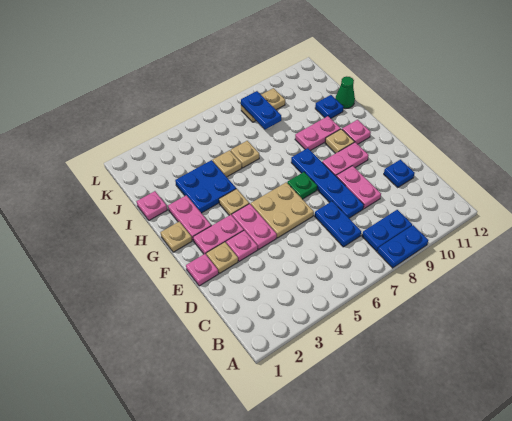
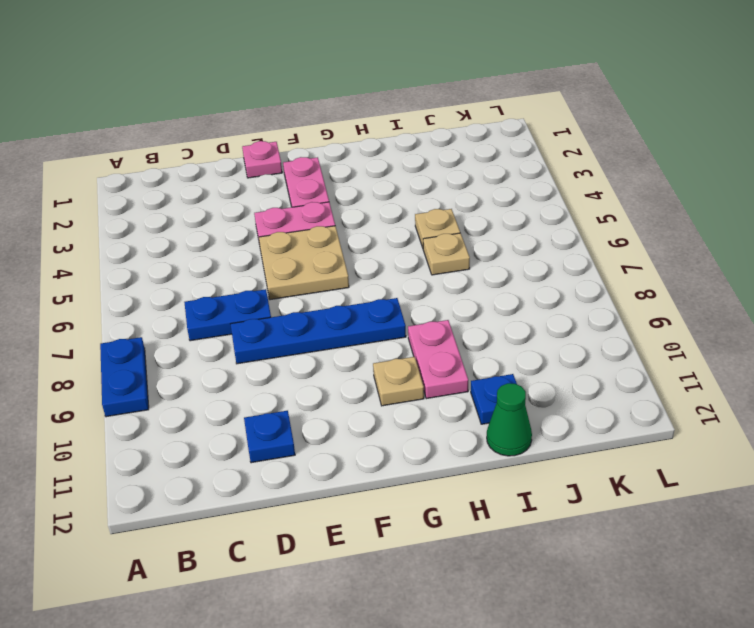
none -> blue plate B8:B9 level 1
none -> pink plate D9:E9 level 1
none -> tan plate E2 level 1

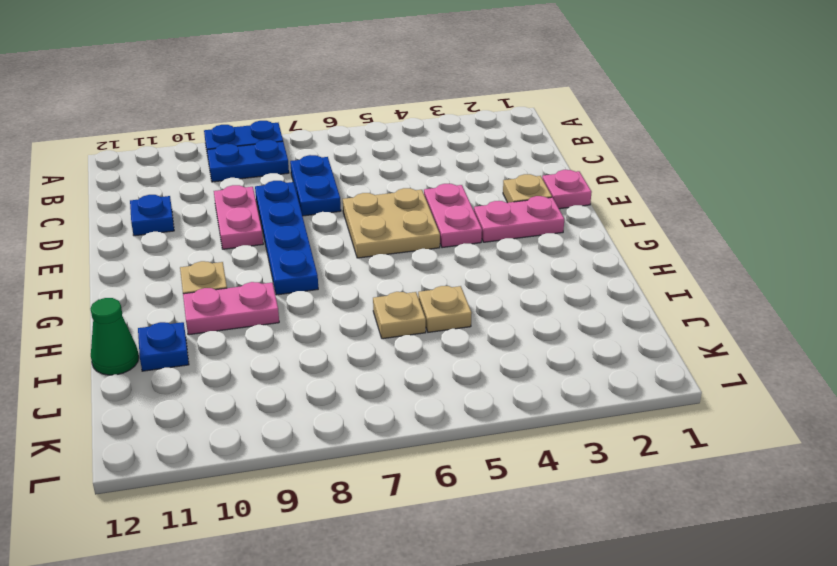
none -> pink plate E3 level 1
none -> green plate F7 level 1
none -> pink plate F9:F10 level 1

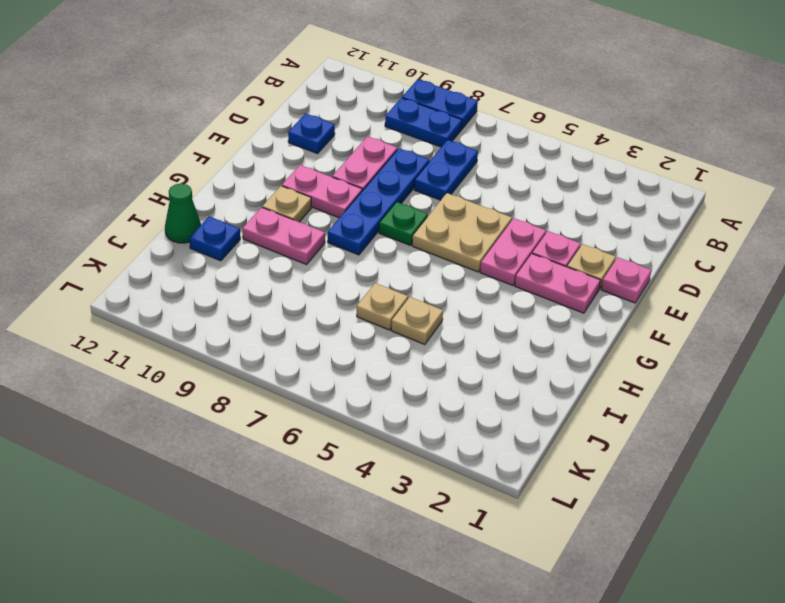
none -> tan plate G1 level 1
none -> pink plate G2:H2 level 1
none -> tan plate G4 level 1

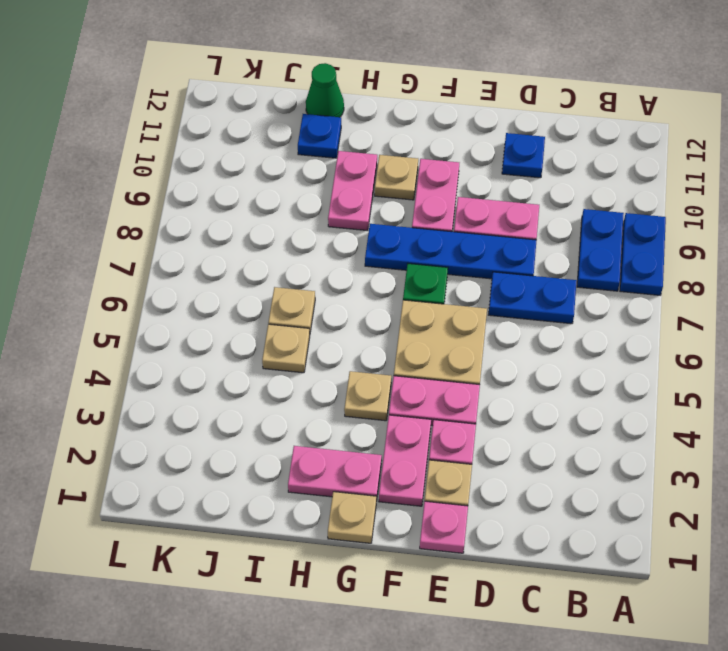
none -> pink plate G11 level 1
none -> blue plate H3:I4 level 1
none -> pink plate I1 level 1

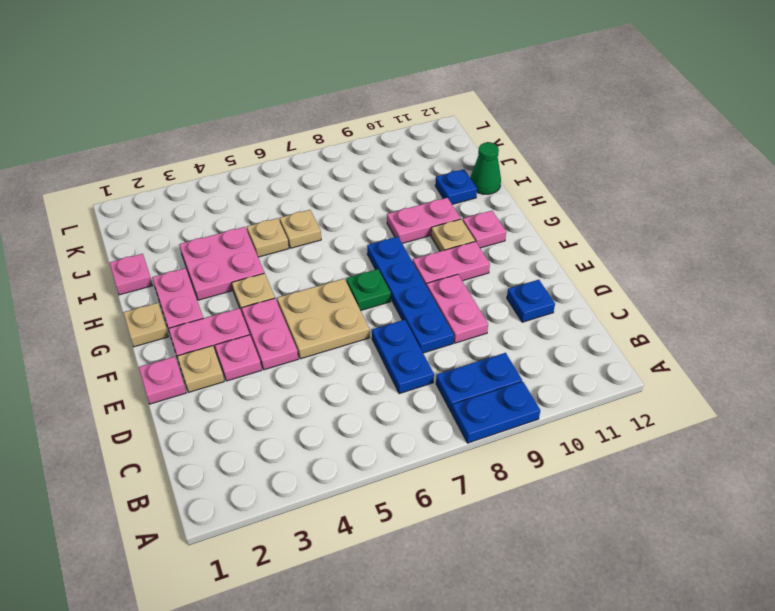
pink plate H3:I4 level 1 -> blue plate H3:I4 level 1
none -> tan plate K8:K9 level 1
none -> blue plate J8:K8 level 2

